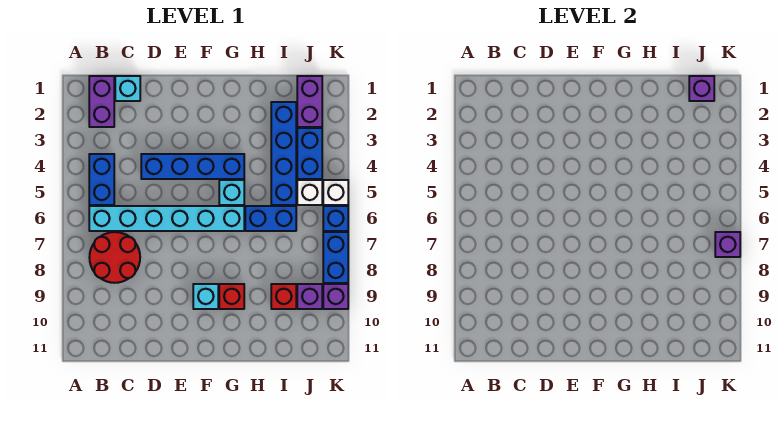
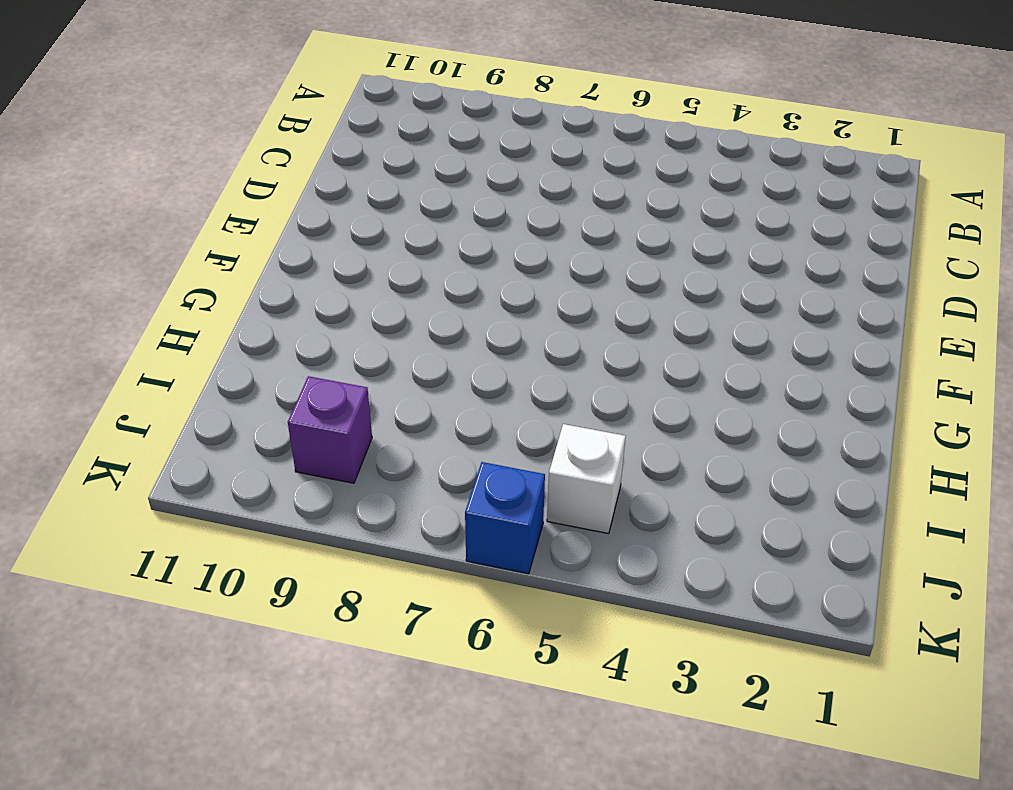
none -> purple brick B1:B2 level 1
none -> blue brick B4:B5 level 1
none -> cyan brick B6:G6 level 1

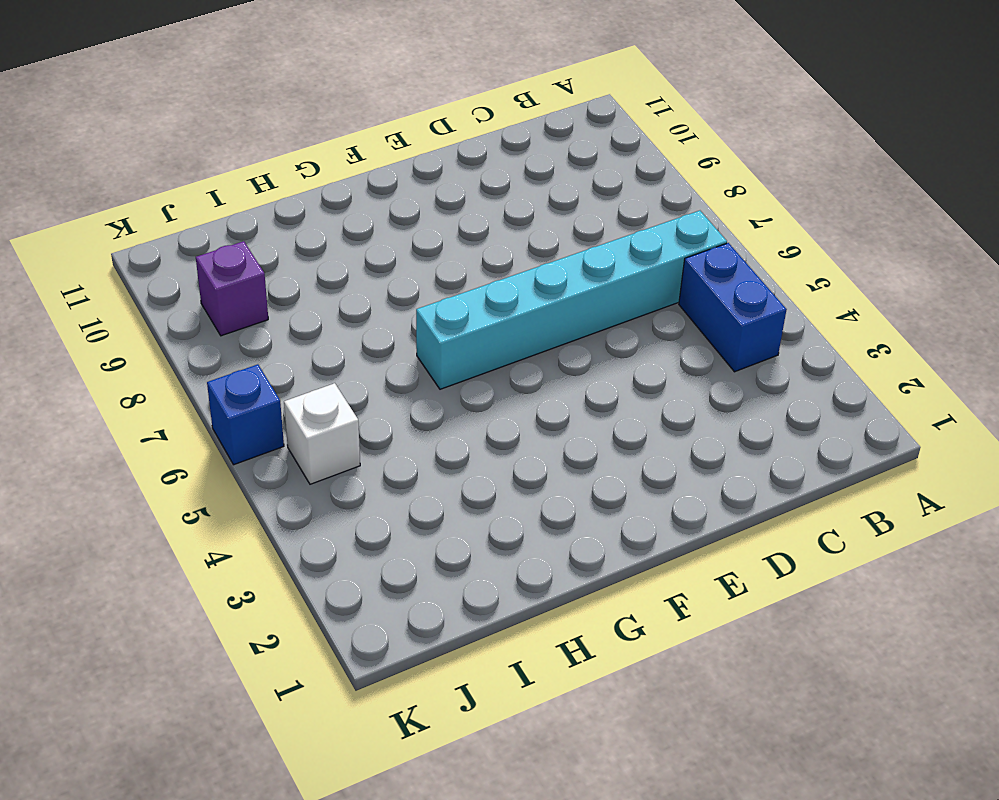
none -> purple brick B1:B2 level 1
none -> red round brick B7:C8 level 1
none -> cyan brick C1 level 1

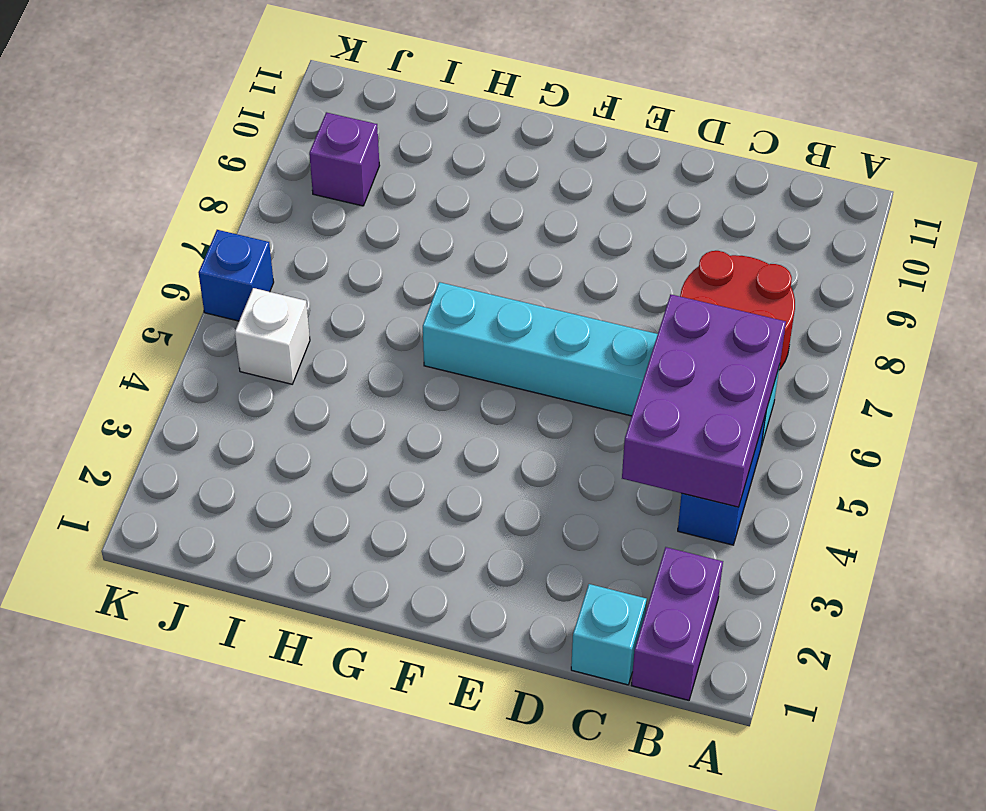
purple brick B4:C6 level 2 -> none
none -> blue brick D4:G4 level 1
none -> cyan brick F9 level 1
none -> cyan brick G5 level 1

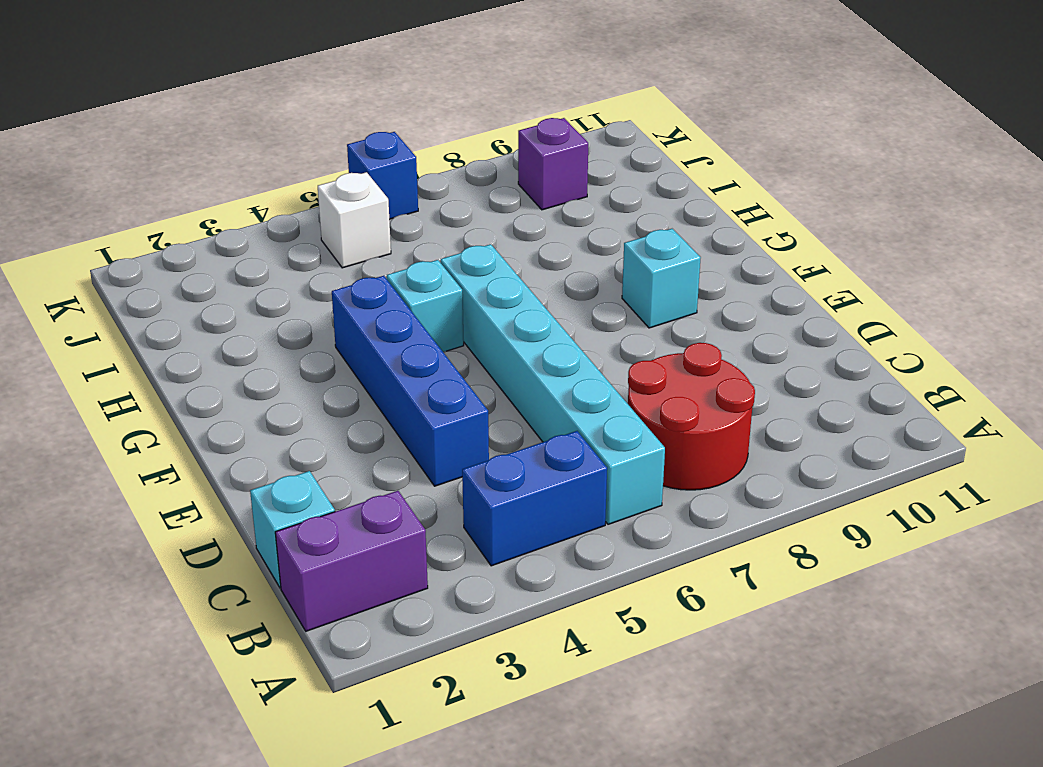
none -> red brick G9 level 1
none -> blue brick H6:I6 level 1
none -> blue brick I2:I5 level 1

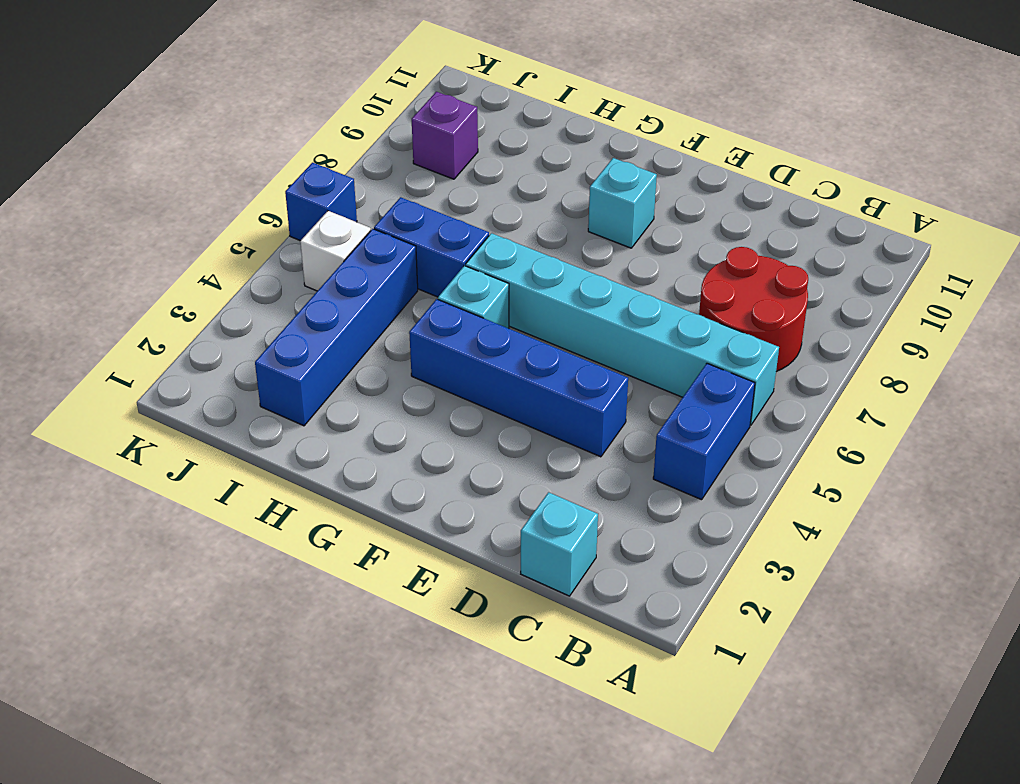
none -> purple brick B1:B2 level 1
none -> red brick G9 level 1
none -> red brick I9 level 1

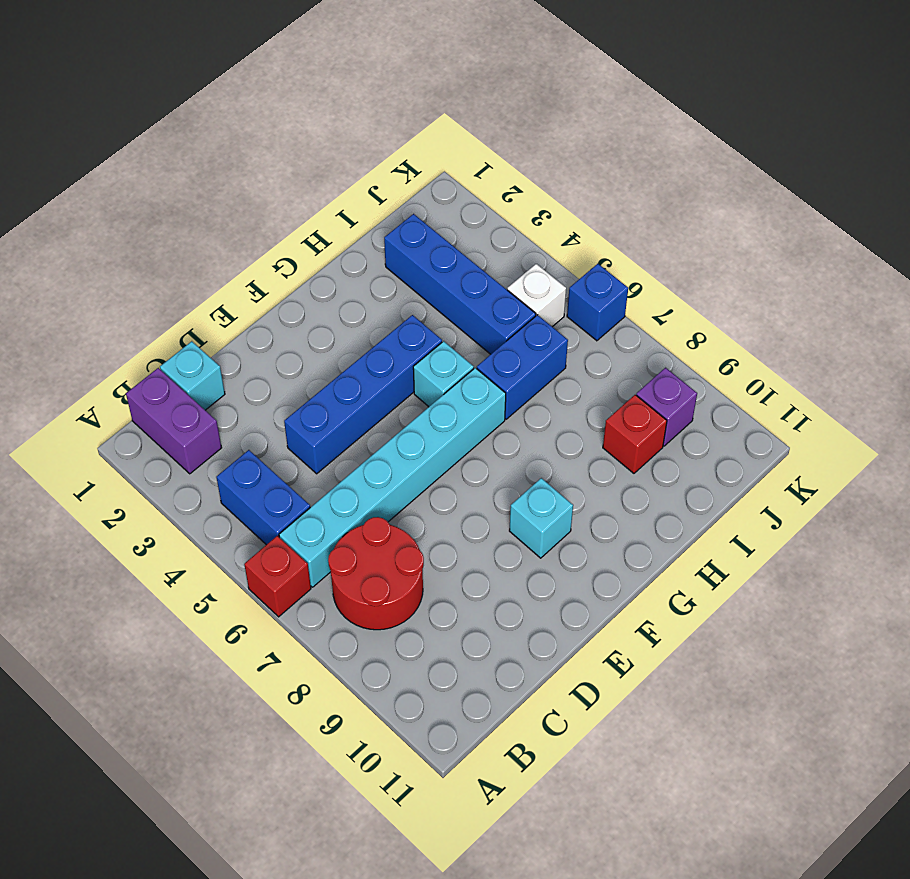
red brick A6 level 1 -> red brick G9 level 1
none -> purple brick J1:J2 level 1
none -> blue brick J3:J4 level 1
none -> white brick K5 level 1

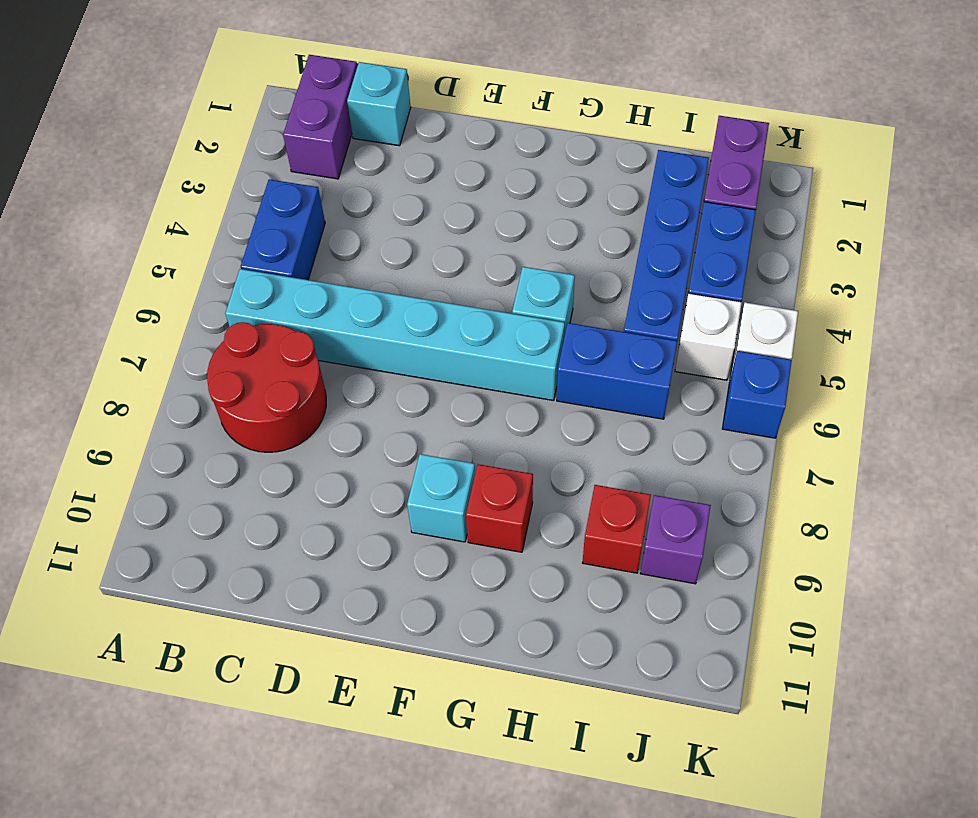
none -> blue brick D4:G4 level 1
none -> blue brick K7:K8 level 1
none -> purple brick K9 level 1

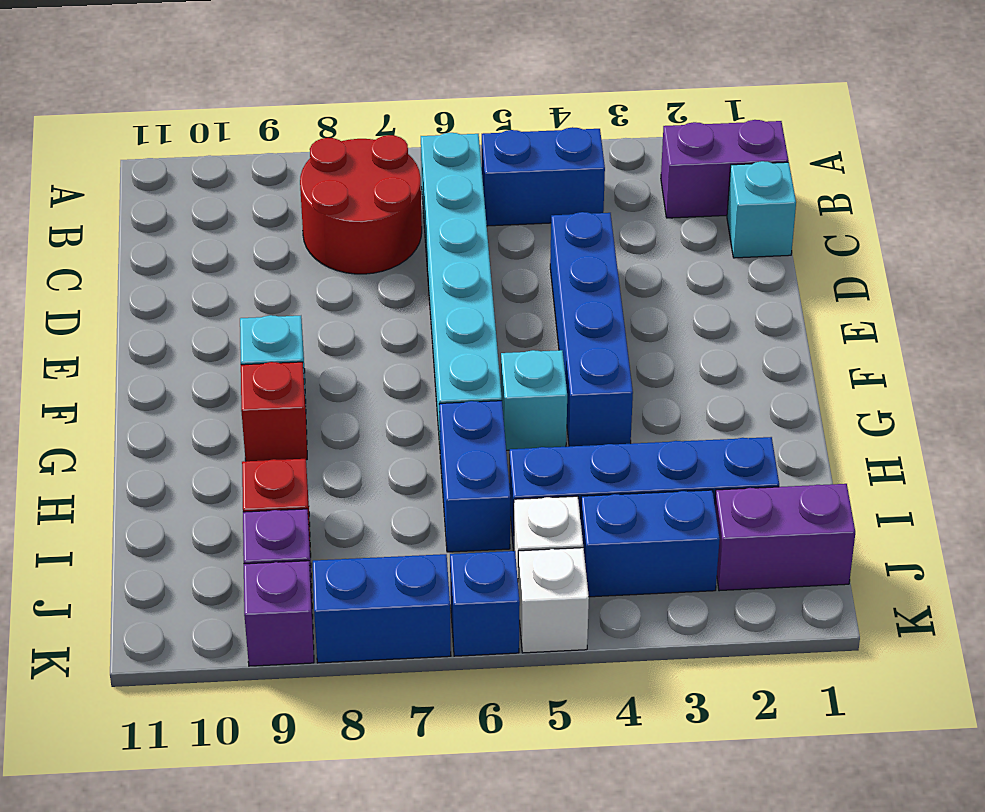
none -> purple brick J1 level 2
none -> purple brick K7 level 2

